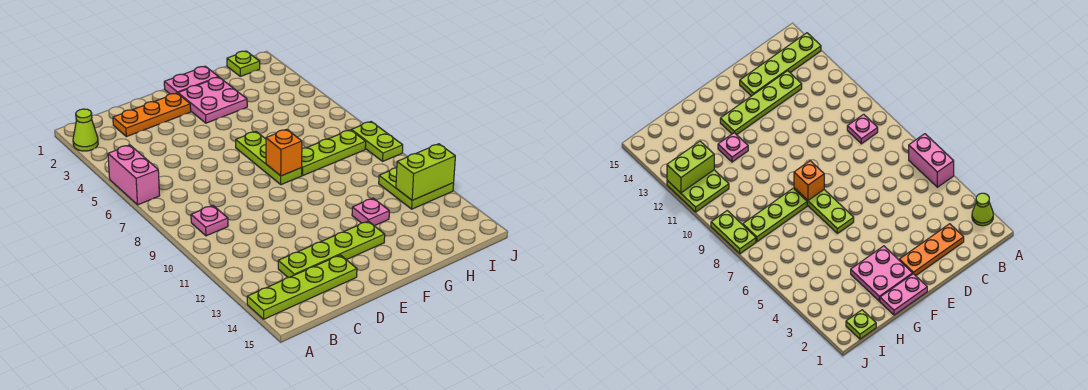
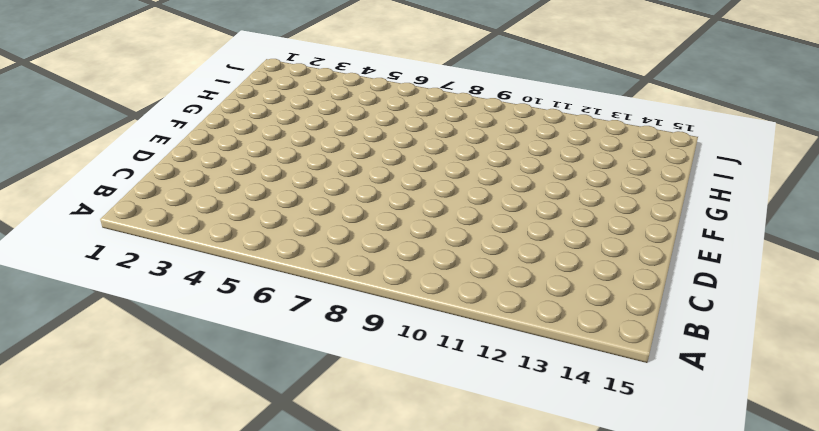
none -> lime cone A2 level 1
none -> pink brick A5:A6 level 1
none -> lime plate A14:D14 level 1

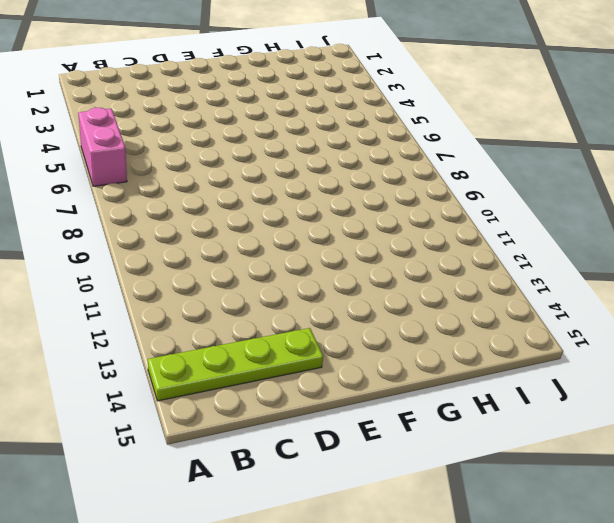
none -> lime cone A2 level 1
none -> pink plate B9 level 1
none -> orange plate C2:E2 level 1

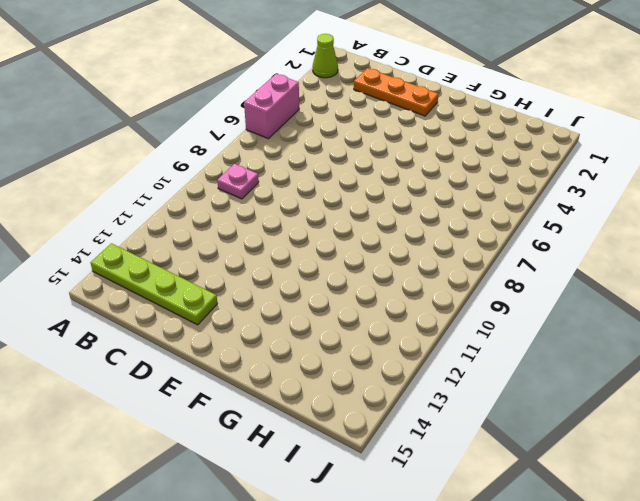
none -> lime plate C13:F13 level 1
none -> pink plate F1:G1 level 1
none -> pink plate F2:G3 level 1

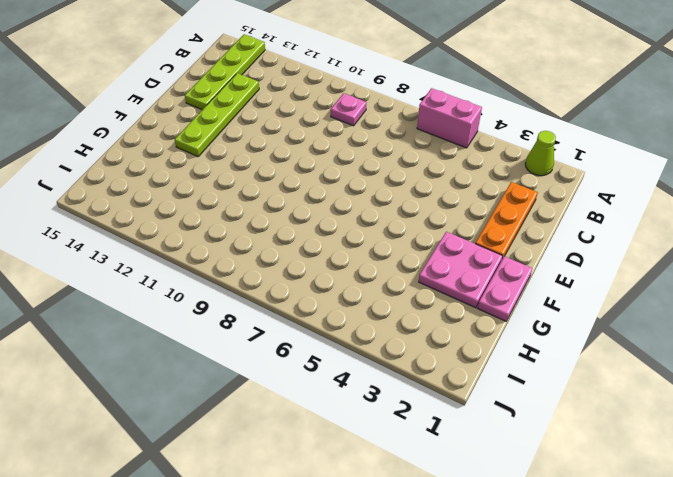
none -> lime plate F6:F8 level 1
none -> lime plate G8:I8 level 1
none -> pink plate G12 level 1

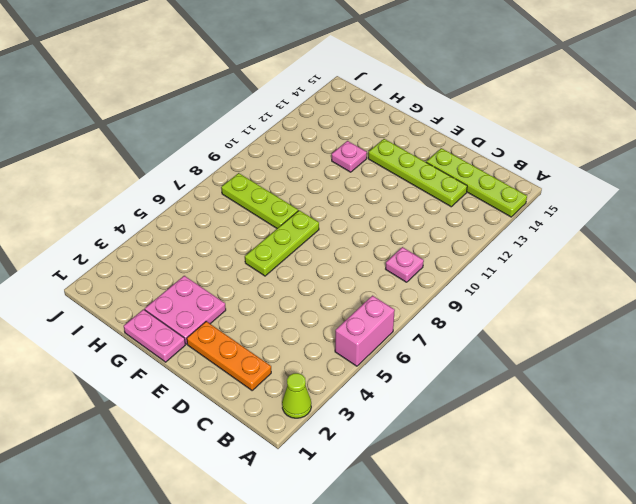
none -> lime plate I1 level 1
none -> lime plate I11:J12 level 1
none -> lime plate J8:J9 level 1

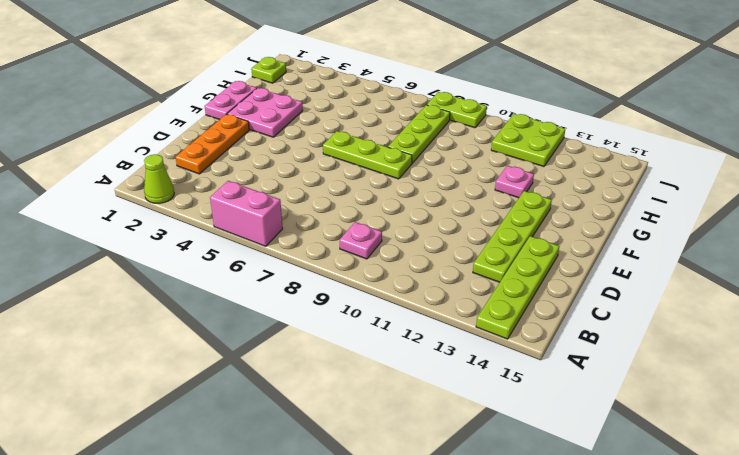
none -> orange brick F8 level 2
none -> lime brick I12:J12 level 2

